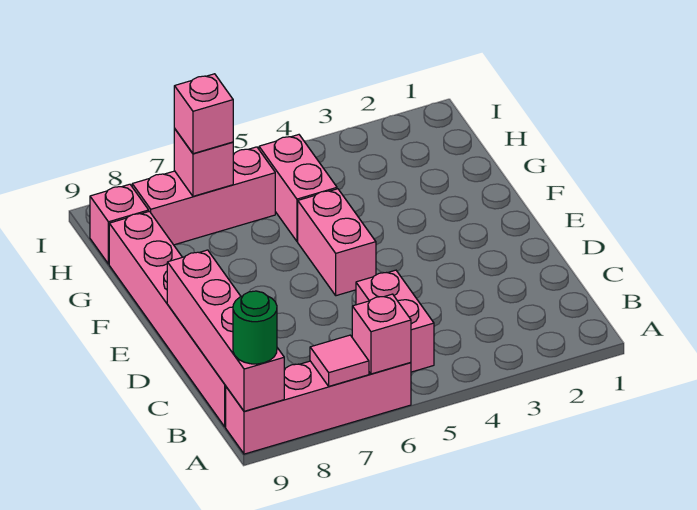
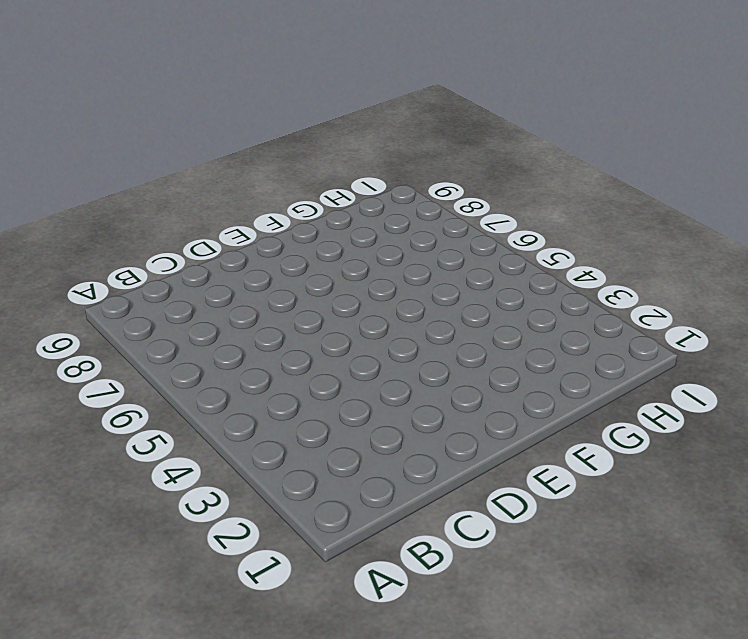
none -> pink brick A6:A9 level 1
none -> pink brick B5:C5 level 1
none -> pink brick B9:G9 level 1

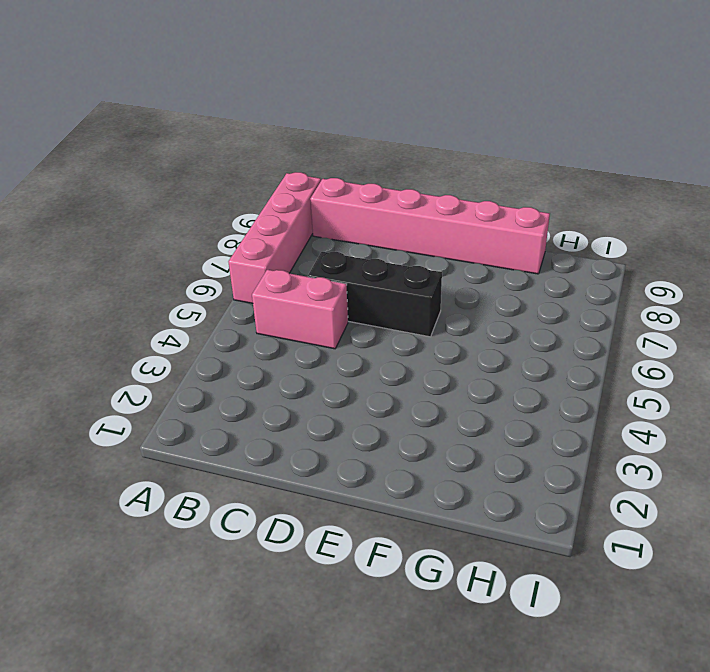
black brick C6:E6 level 1 -> none
none -> pink brick E5:F5 level 1
none -> pink brick G5:H5 level 1
none -> pink brick H6:H8 level 1

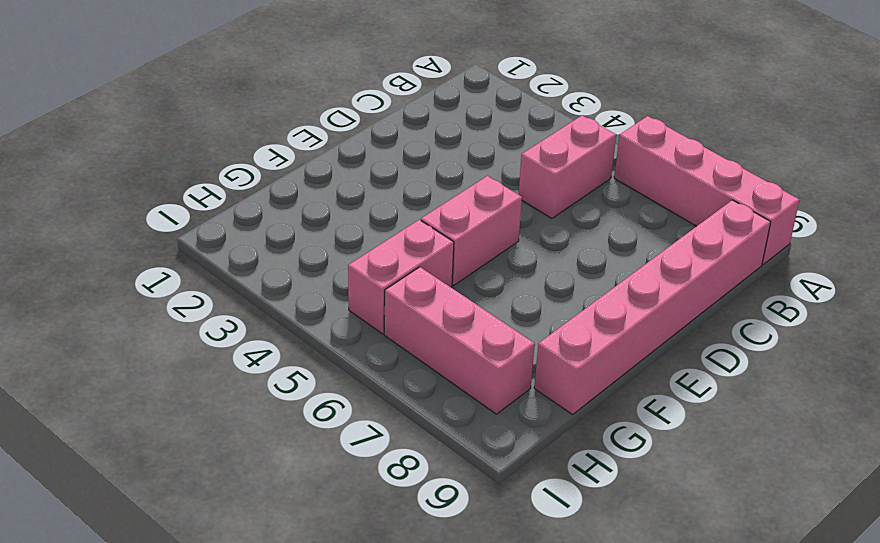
none -> pink brick H9 level 1
none -> pink brick A6 level 2
none -> pink tile A7 level 2

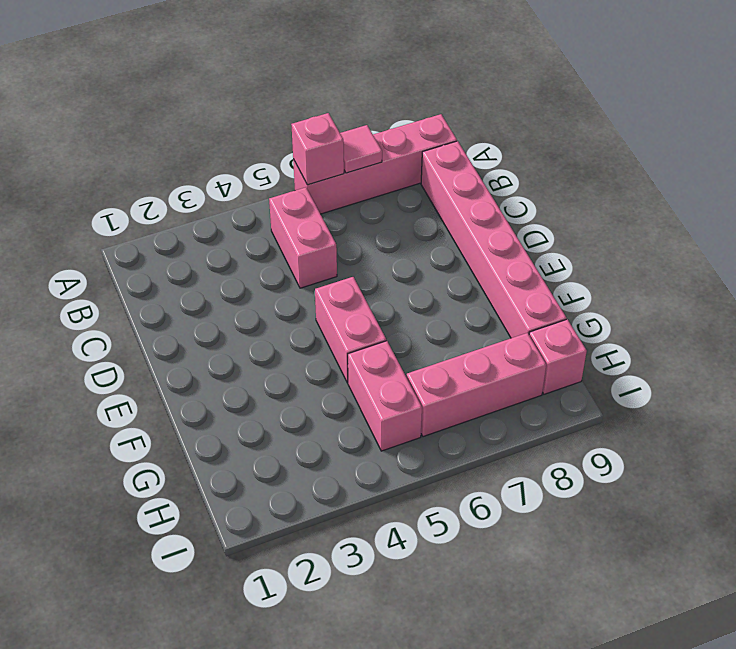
none -> pink brick A9:D9 level 2
none -> pink brick H7 level 2
none -> green round brick A9 level 3

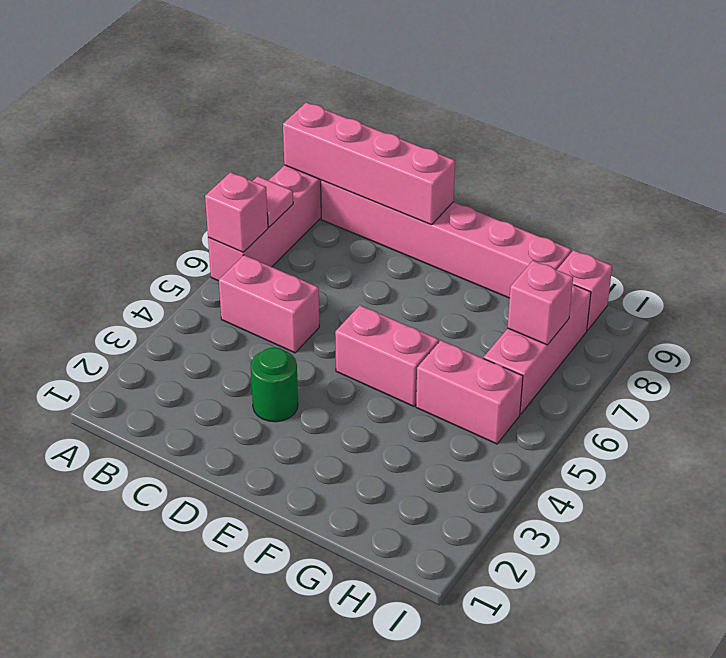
green round brick D3 level 1 -> green round brick A9 level 3
none -> pink brick H7 level 3

